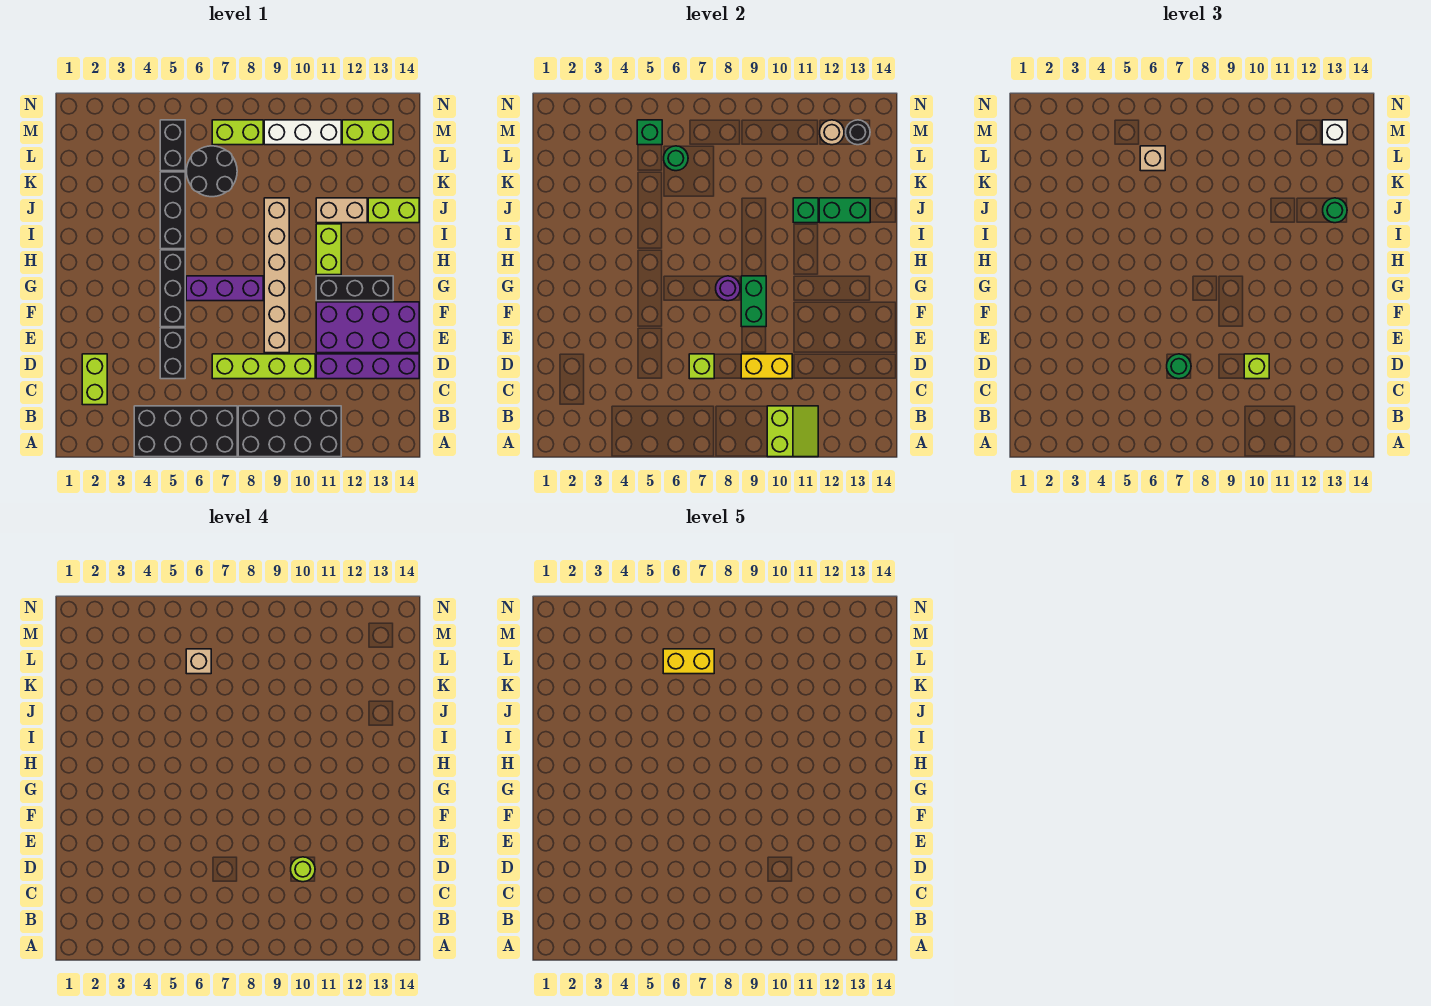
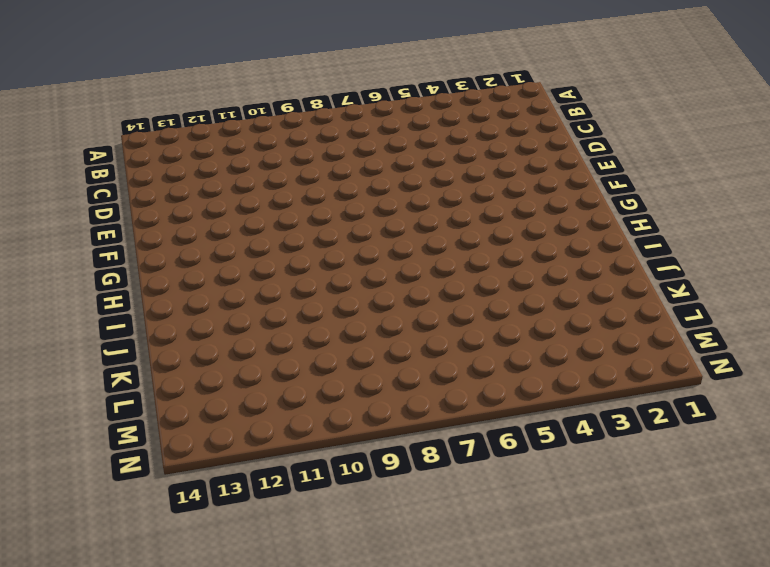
none -> black brick A4:B7 level 1
none -> black brick A8:B11 level 1
none -> lime brick C2:D2 level 1
none -> black brick D5:E5 level 1

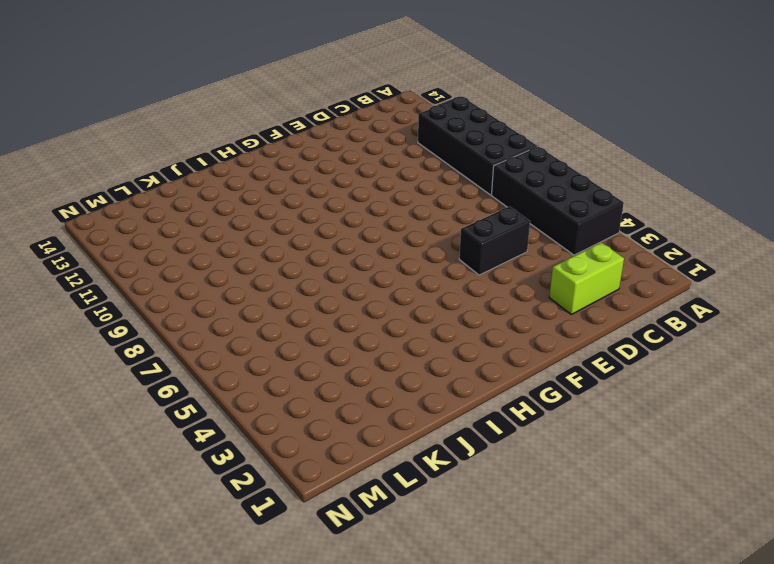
none -> lime brick D7:D10 level 1
none -> purple brick D11:D14 level 1
none -> tan brick E9:J9 level 1
none -> purple brick E11:F14 level 1

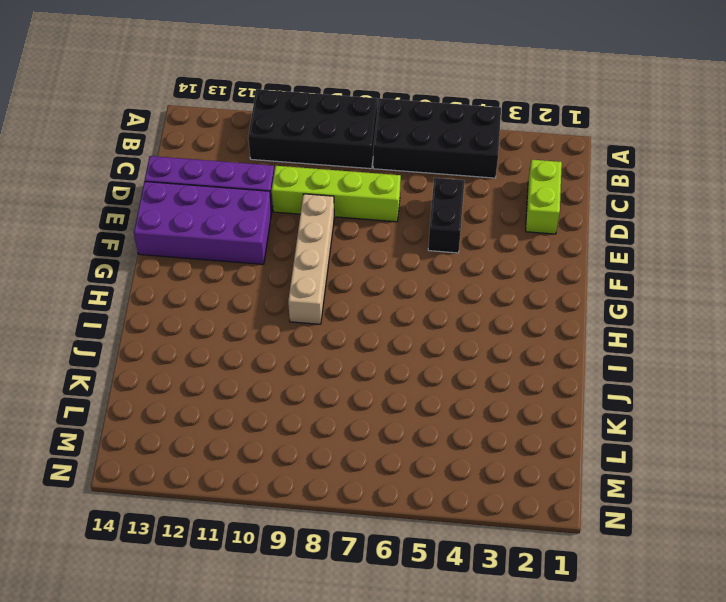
tan brick E9:H9 level 1 -> tan brick E9:J9 level 1
none -> black brick F5:H5 level 1
none -> purple brick G6:G8 level 1
none -> black brick G11:G13 level 1
none -> lime brick H11:I11 level 1

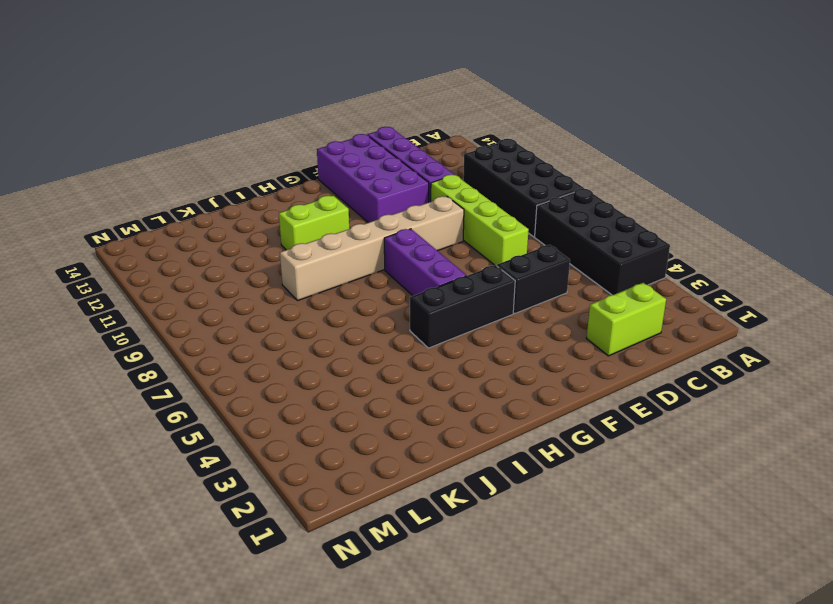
none -> black brick G11:G13 level 1
none -> black brick I5:K5 level 1
none -> tan brick J11:J12 level 1
none -> lime brick J13:J14 level 1

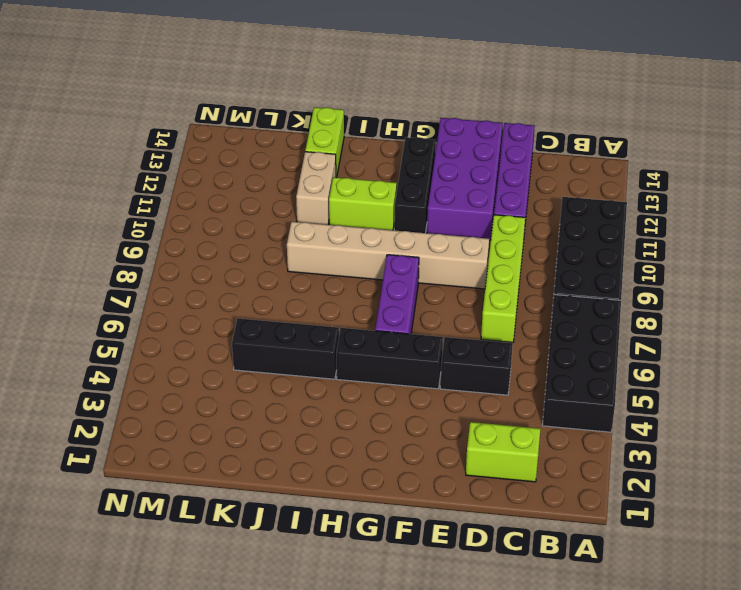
none -> black round brick K6:L7 level 1
none -> black brick L5:M5 level 1
none -> lime brick M7:M8 level 1
none -> white brick M9:M11 level 1

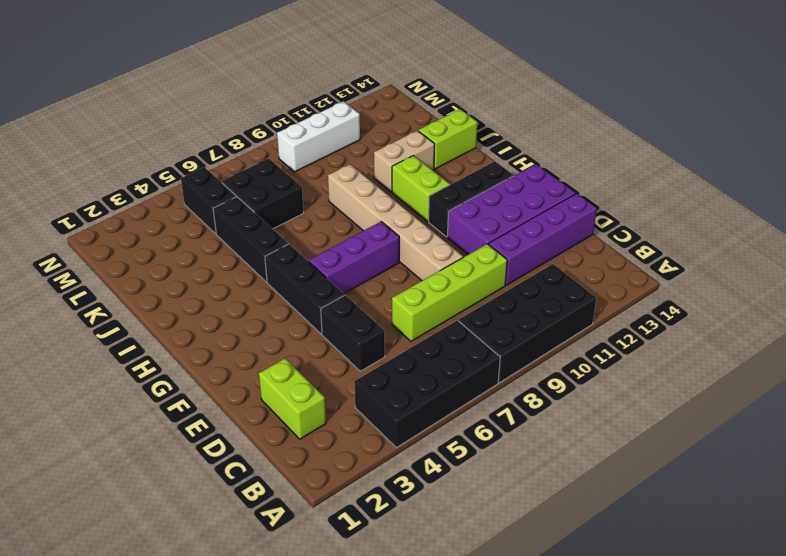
black brick K6:L7 level 1 -> black round brick K6:L7 level 1
none -> lime brick M7:M8 level 1
none -> lime brick M12:M13 level 1
none -> lime slope A10:B11 level 2 top 10
none -> lime brick D7 level 2

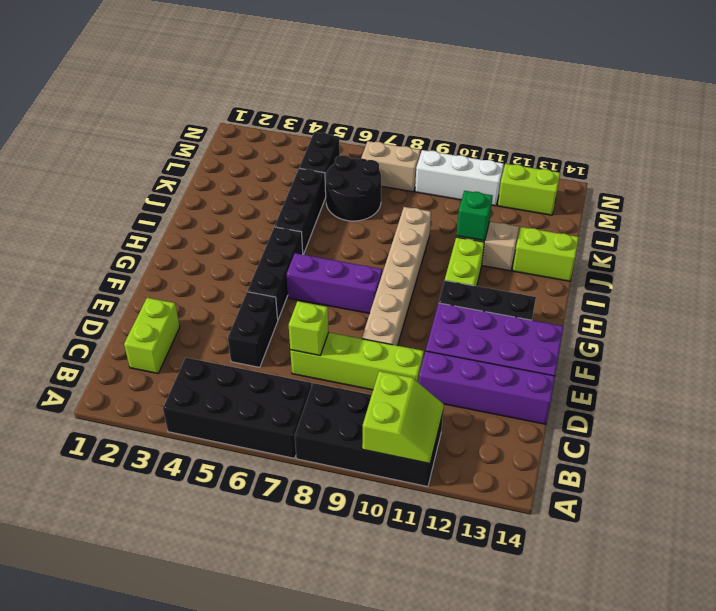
tan brick M7:M8 level 1 -> lime brick M7:M8 level 1
none -> yellow brick D9:D10 level 2
none -> green brick F9:G9 level 2
none -> purple round brick G8 level 2
none -> green brick J12:J13 level 2

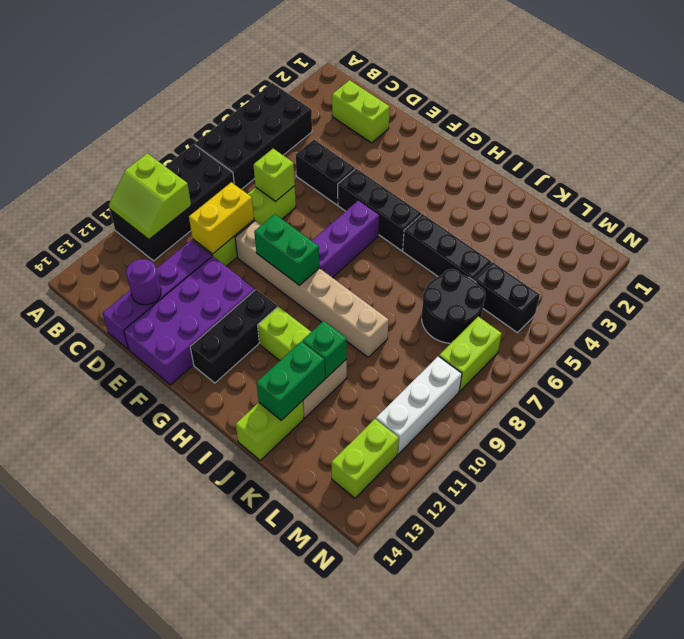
purple round brick D13 level 2 -> purple round brick G8 level 2
none -> green round brick L6 level 2
none -> green brick M5 level 2
none -> tan round brick M12 level 2
none -> black round brick M13 level 2

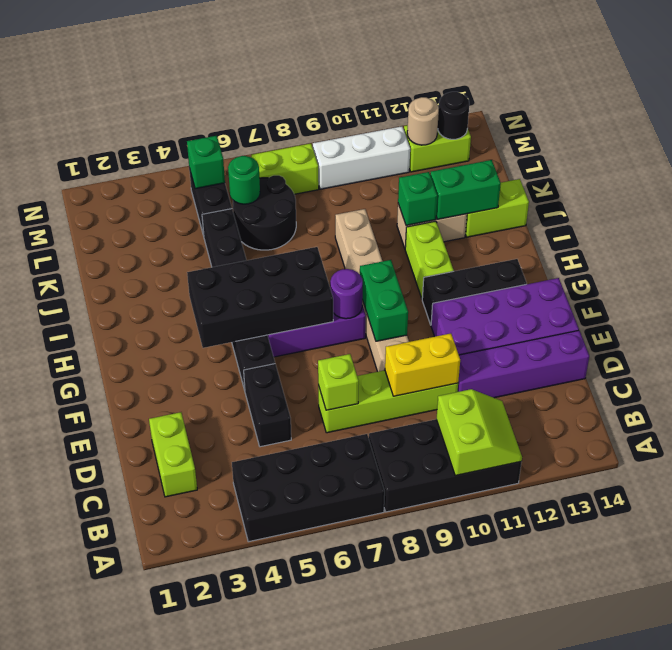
black brick G4:H7 level 2 -> none
none -> green round brick D7 level 3
none -> lime brick D10 level 3
none -> green round brick J13 level 3
none -> tan brick L6 level 3

